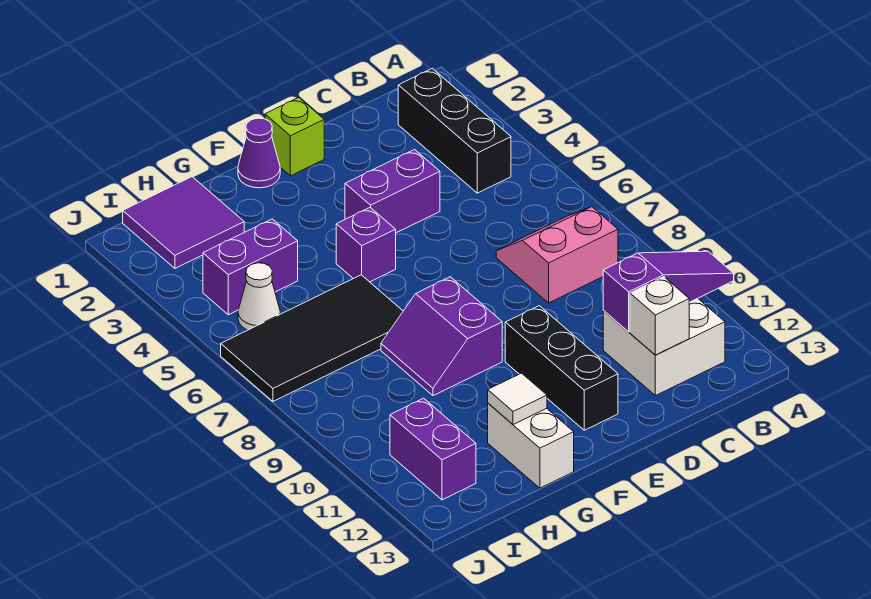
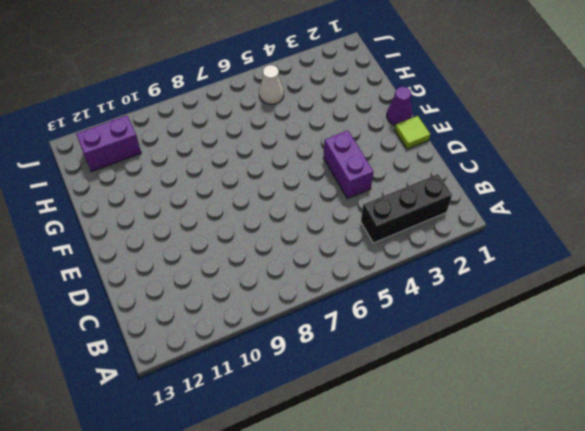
lime tile E1 level 1 -> lime brick E1 level 1
none -> pink slope B7:C8 level 1 top 8
none -> white brick B11:C12 level 1
none -> black brick E10:E12 level 1

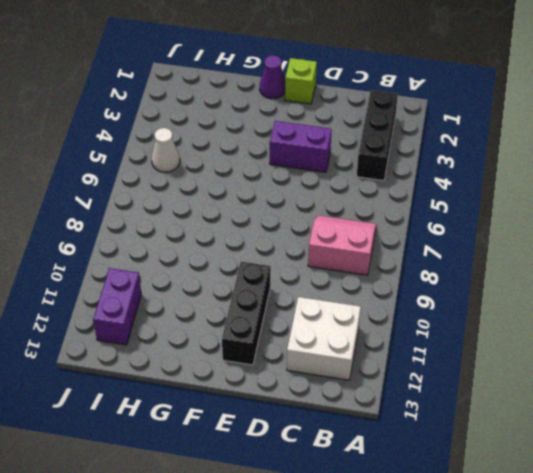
none -> purple brick F5 level 1
none -> purple slope F8:G9 level 1 top F
none -> black tile G6:J7 level 1

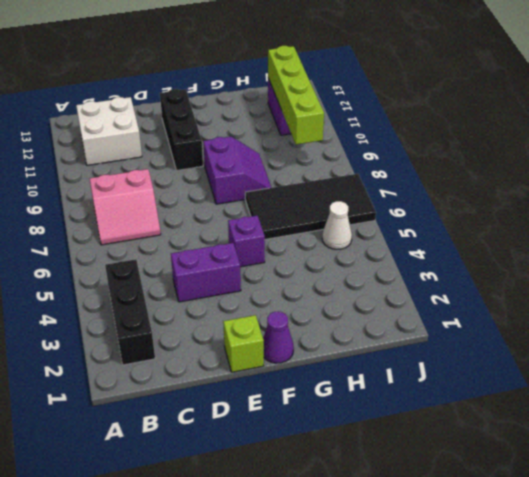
lime brick I9:I12 level 2 -> none
none -> white brick G12:G13 level 1
none -> purple tile H1:I2 level 1
none -> purple brick H4:I4 level 1

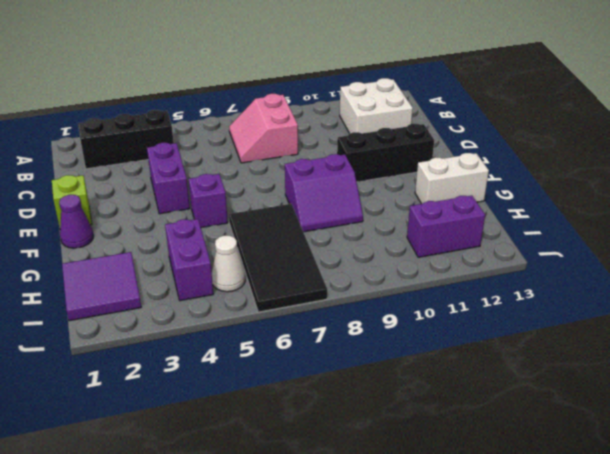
none -> purple slope A11:C11 level 2 top C
none -> white brick C12 level 2
none -> white tile G12 level 2

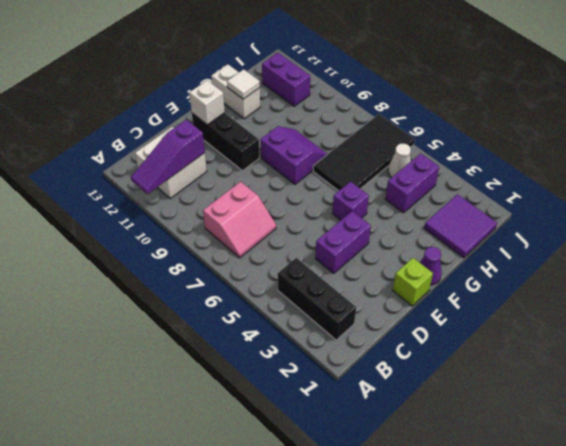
white brick E12 level 2 -> white brick C12 level 2

